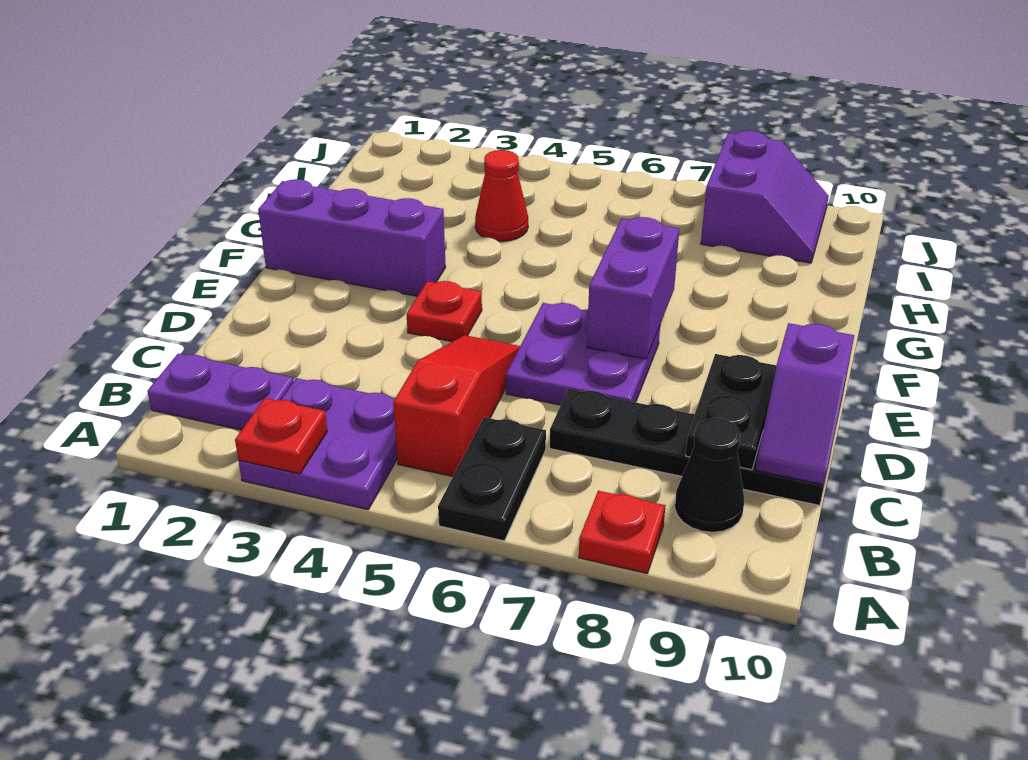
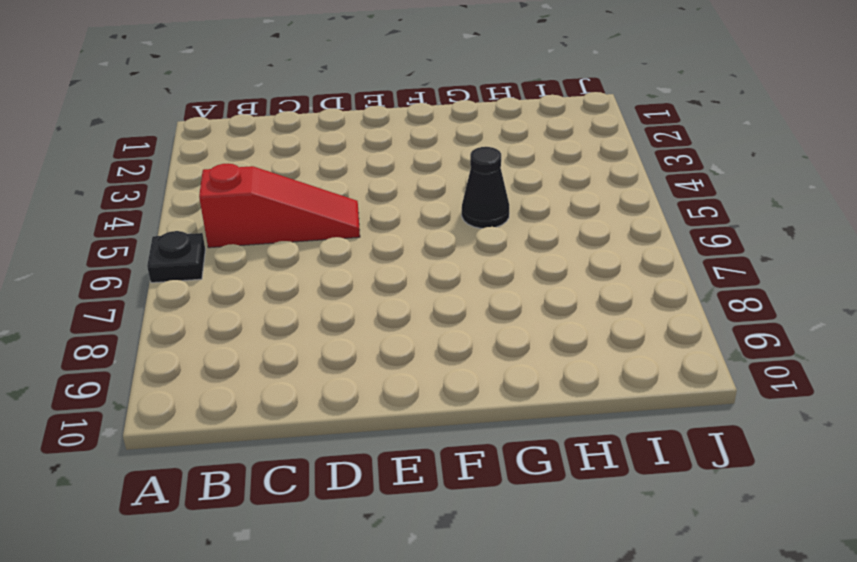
black plate A6 level 1 -> black plate A6:B6 level 1
black cone G5 level 1 -> black cone B9 level 1
none -> purple plate A3:B4 level 1
none -> red plate A8 level 1
none -> purple plate B1:B2 level 1

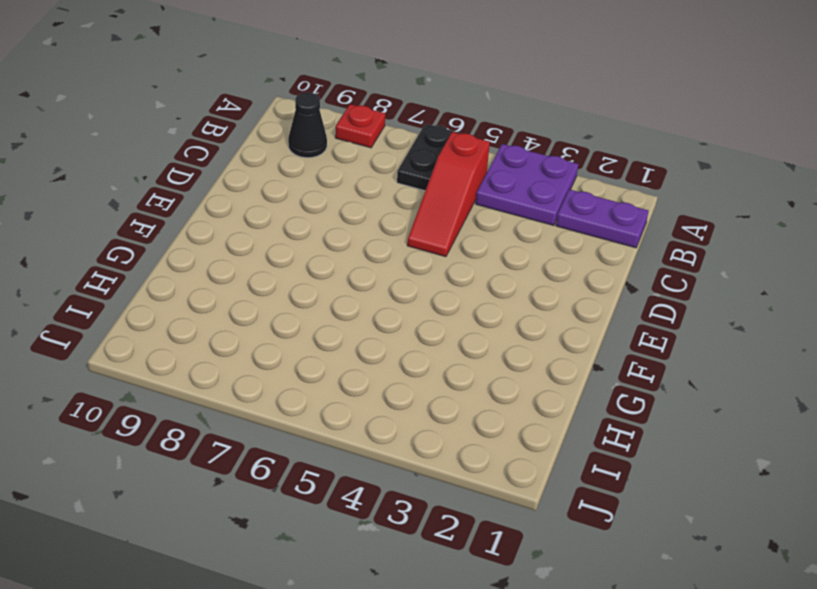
none -> black plate C7:C10 level 1
none -> purple plate D6:E7 level 1
none -> red plate E4 level 1

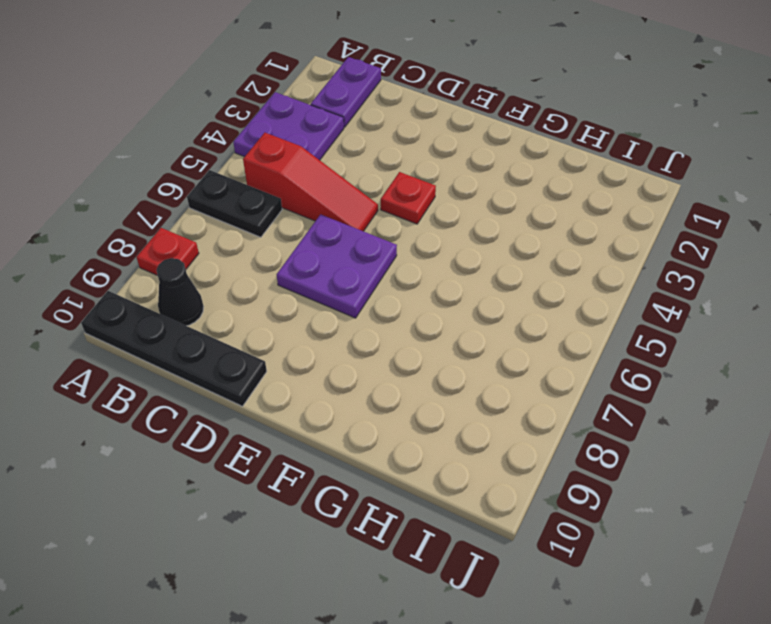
black plate A10:D10 level 1 -> black plate C7:C10 level 1
none -> purple brick F1:F3 level 1
none -> red cone H4 level 1
none -> purple slope I8:J9 level 1 top 8

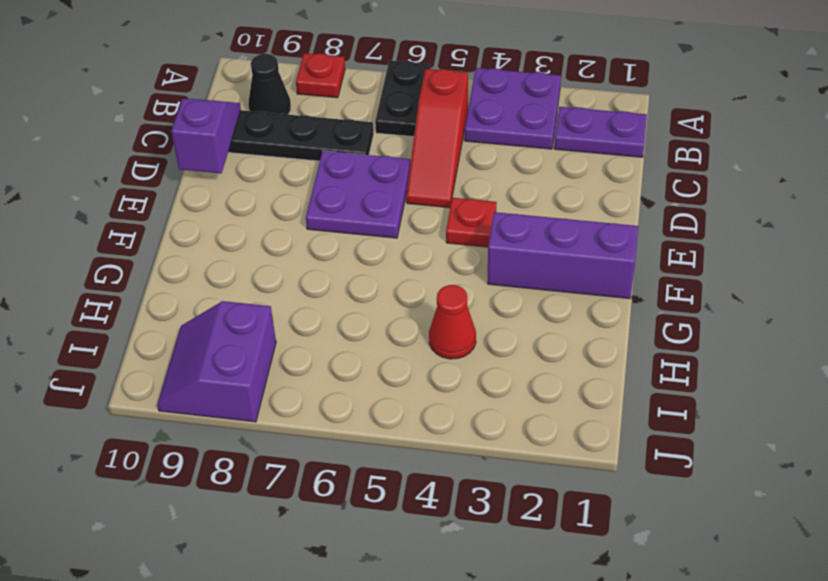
none -> red plate A3 level 2
none -> black plate C9:D9 level 2
none -> purple brick E7:F7 level 2

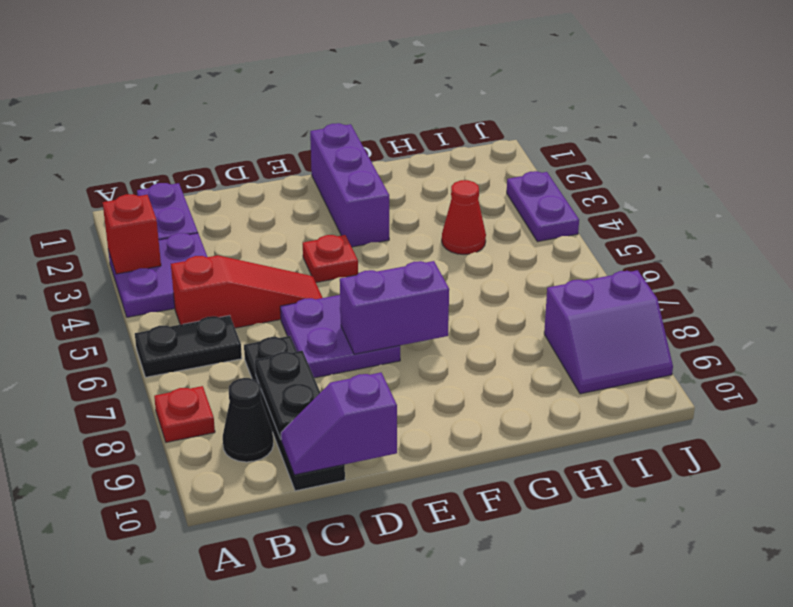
red brick A3 level 2 -> red plate A3 level 2
black plate C8:C9 level 2 -> black plate C9:D9 level 2
purple plate J3:J4 level 1 -> none

